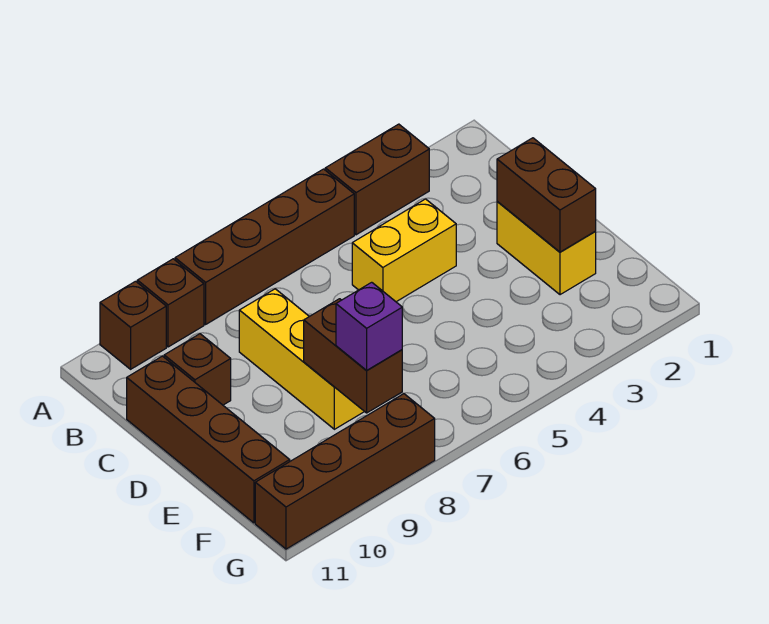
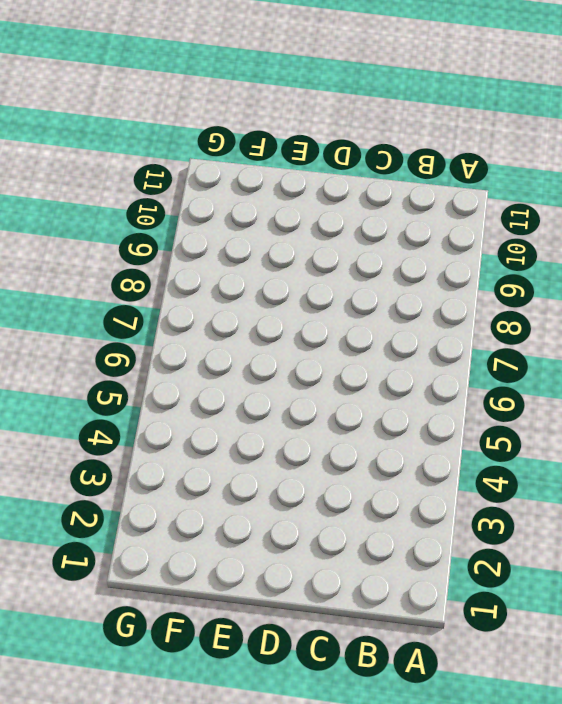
none -> brown brick A3:A4 level 1
none -> brown brick A5:A8 level 1
none -> brown brick A9 level 1

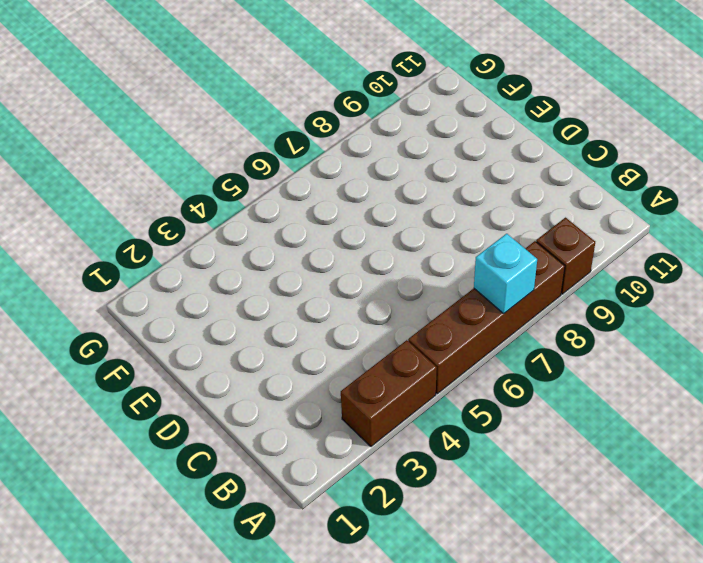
cyan brick A7 level 2 -> none
none -> brown brick A10 level 1
none -> yellow brick C4:C5 level 1
none -> yellow brick C8:E8 level 1

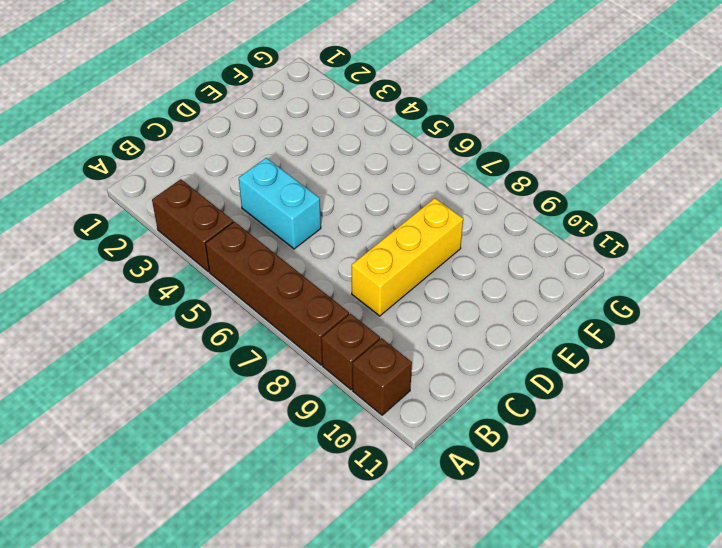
cyan brick C4:C5 level 1 -> yellow brick C4:C5 level 1
none -> brown brick C10 level 1
none -> brown brick C11:F11 level 1
none -> yellow brick D2:E2 level 1

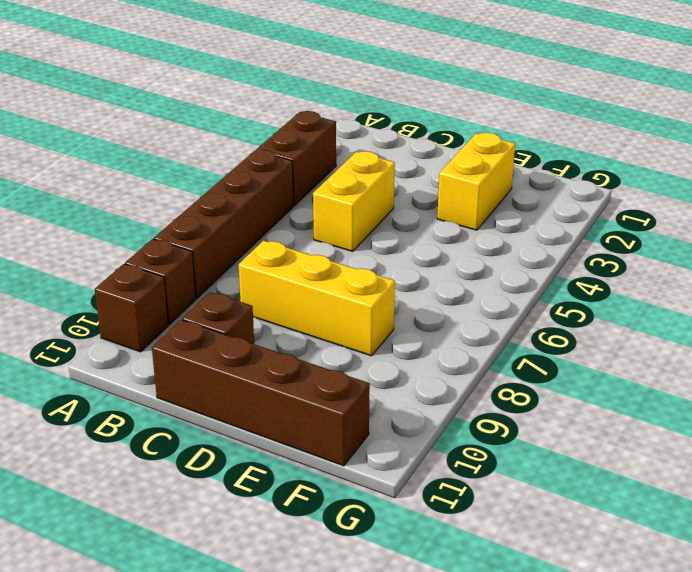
yellow brick E2:E3 level 1 -> yellow brick D2:E2 level 1
none -> brown brick G8:G11 level 1
none -> brown brick D2:E2 level 2
none -> brown brick E8:F8 level 2

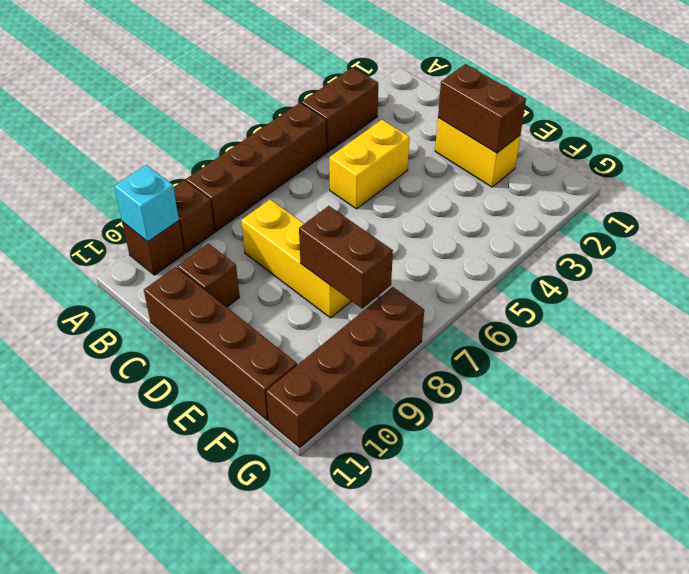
cyan brick A10 level 2 -> none
none -> purple brick F8 level 3

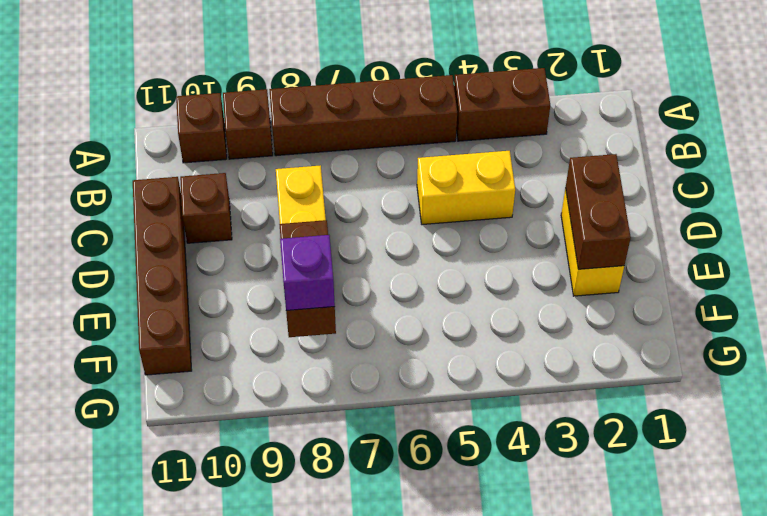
none -> brown brick G8:G11 level 1

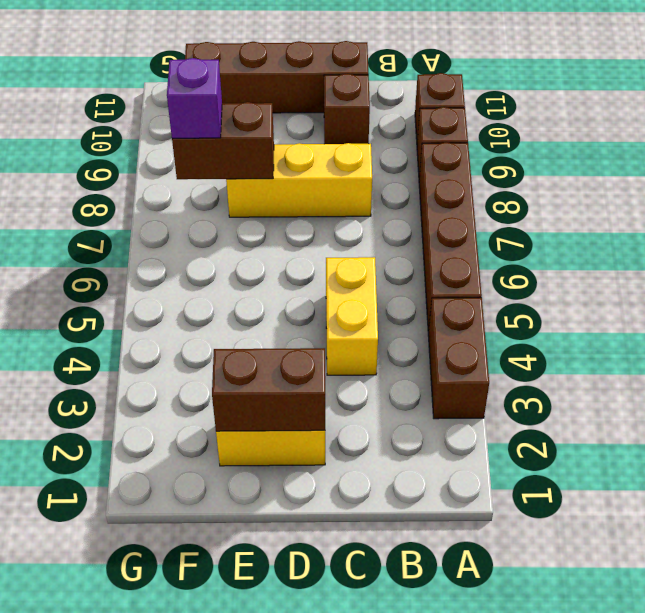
none -> brown brick G8:G11 level 1

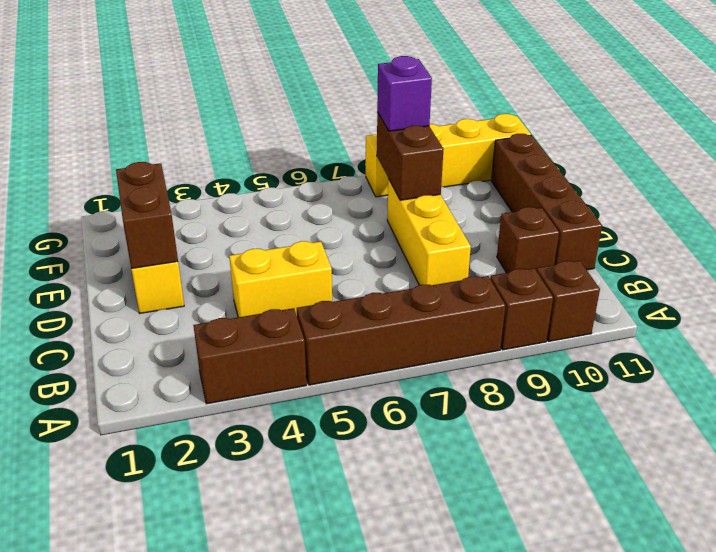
yellow brick G8:G11 level 1 -> brown brick G8:G11 level 1

